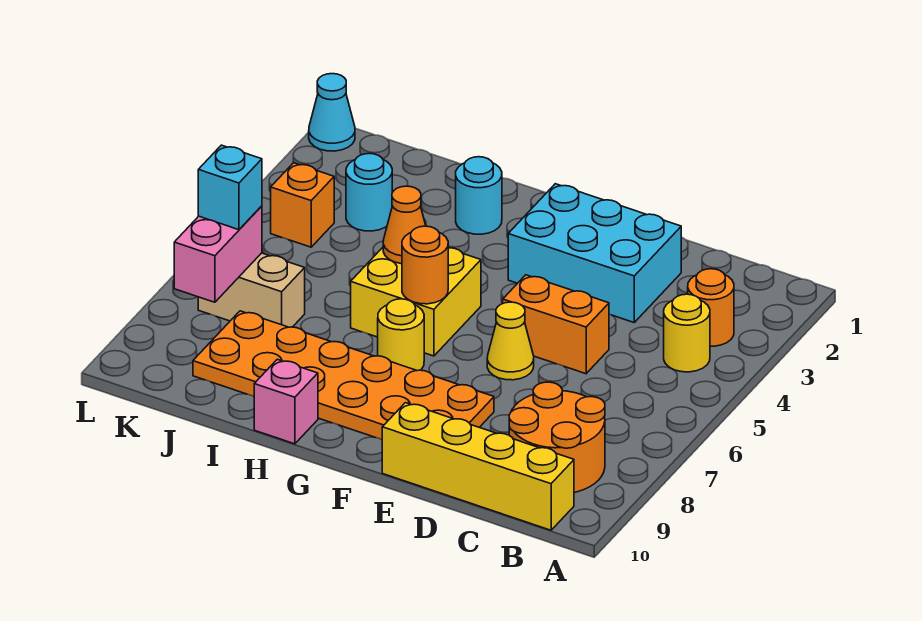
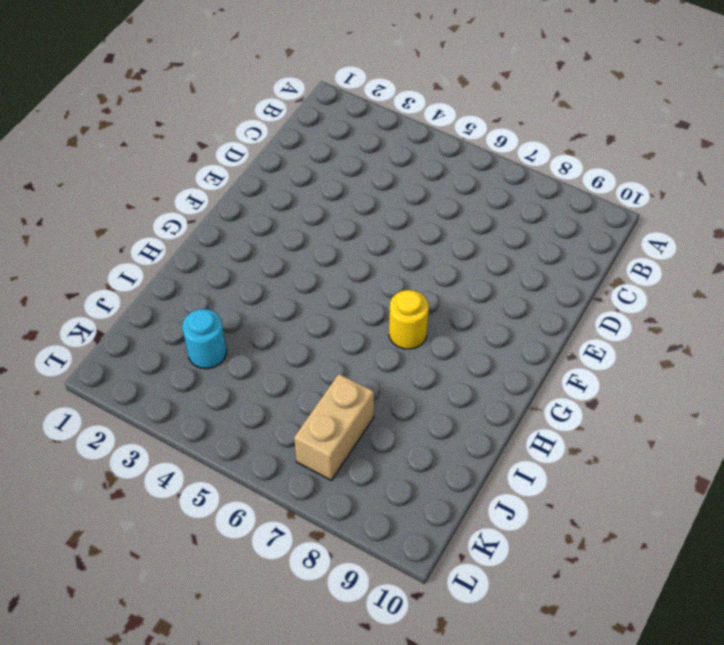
none -> orange round brick B3 level 1
none -> yellow round brick B4 level 1
none -> orange round brick B8:C9 level 1

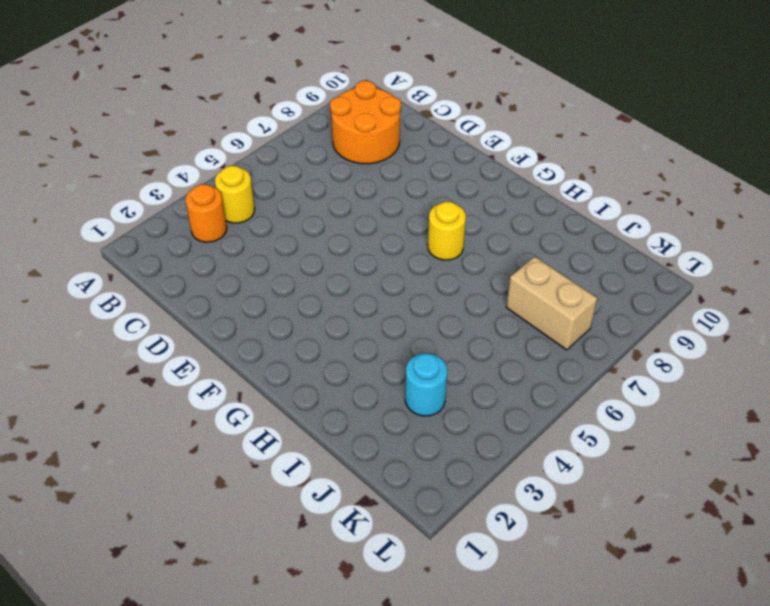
none -> yellow brick B10:E10 level 1
none -> cyan brick D2:F3 level 1
none -> orange brick D5:E5 level 1

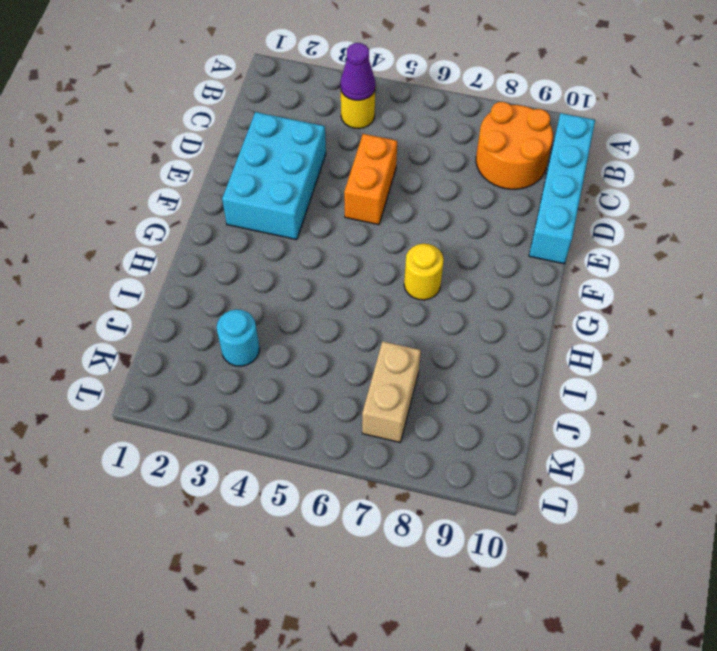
purple cone B4 level 2 -> none
cyan brick B10:E10 level 1 -> yellow brick B10:E10 level 1
none -> orange round brick B3 level 1
none -> yellow cone E6 level 1
none -> orange plate E8:J9 level 1

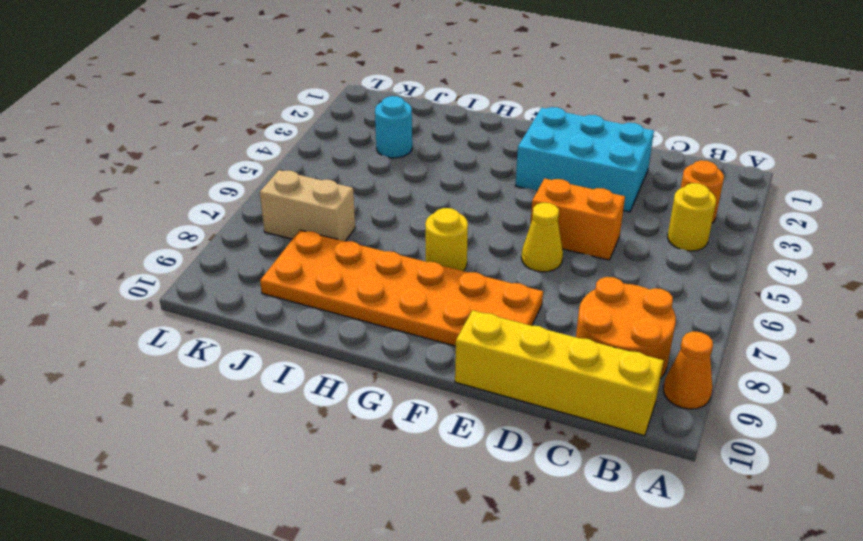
orange cone A9 level 1 -> orange cone H5 level 2
none -> yellow brick G5:H6 level 1
none -> cyan round brick H2 level 1
none -> pink brick H10 level 1

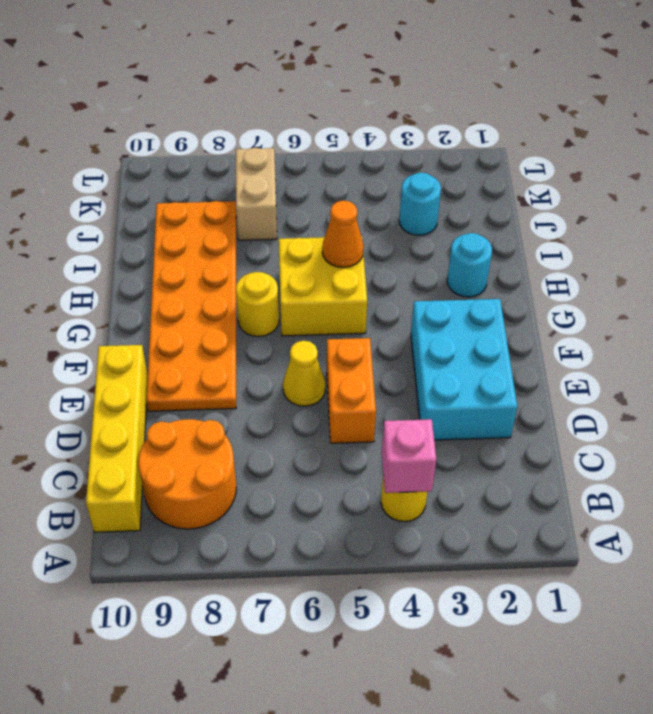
pink brick B4 level 2 -> pink brick H10 level 1
none -> orange round brick B3 level 1
none -> orange brick K4 level 1
none -> cyan cone L1 level 1

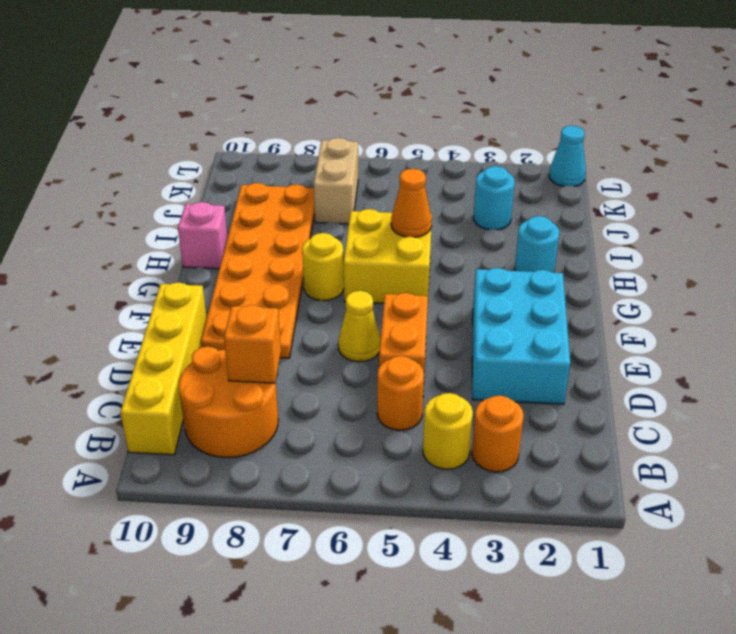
orange round brick C5 level 1 -> orange round brick G6 level 2
orange brick C8 level 2 -> orange brick K4 level 1
none -> pink brick K7:K8 level 2
none -> cyan brick K7 level 3

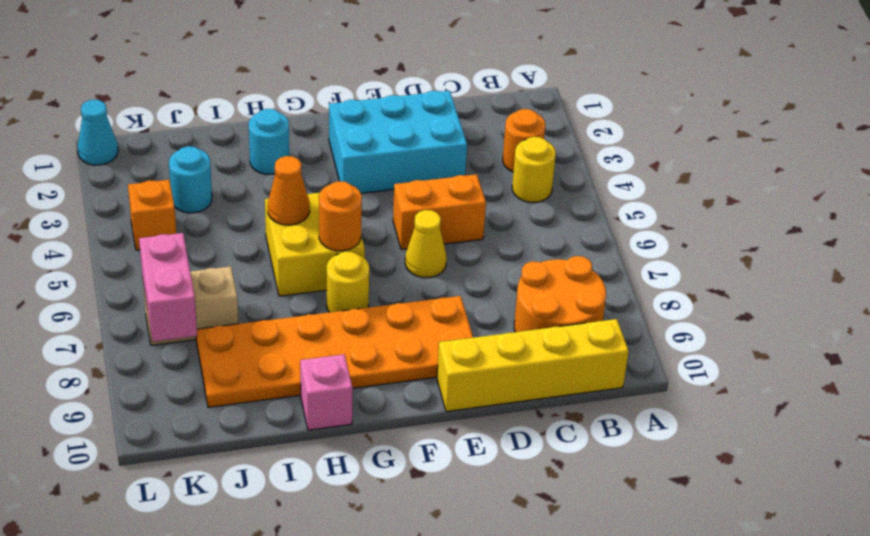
none -> cyan brick K7 level 3

